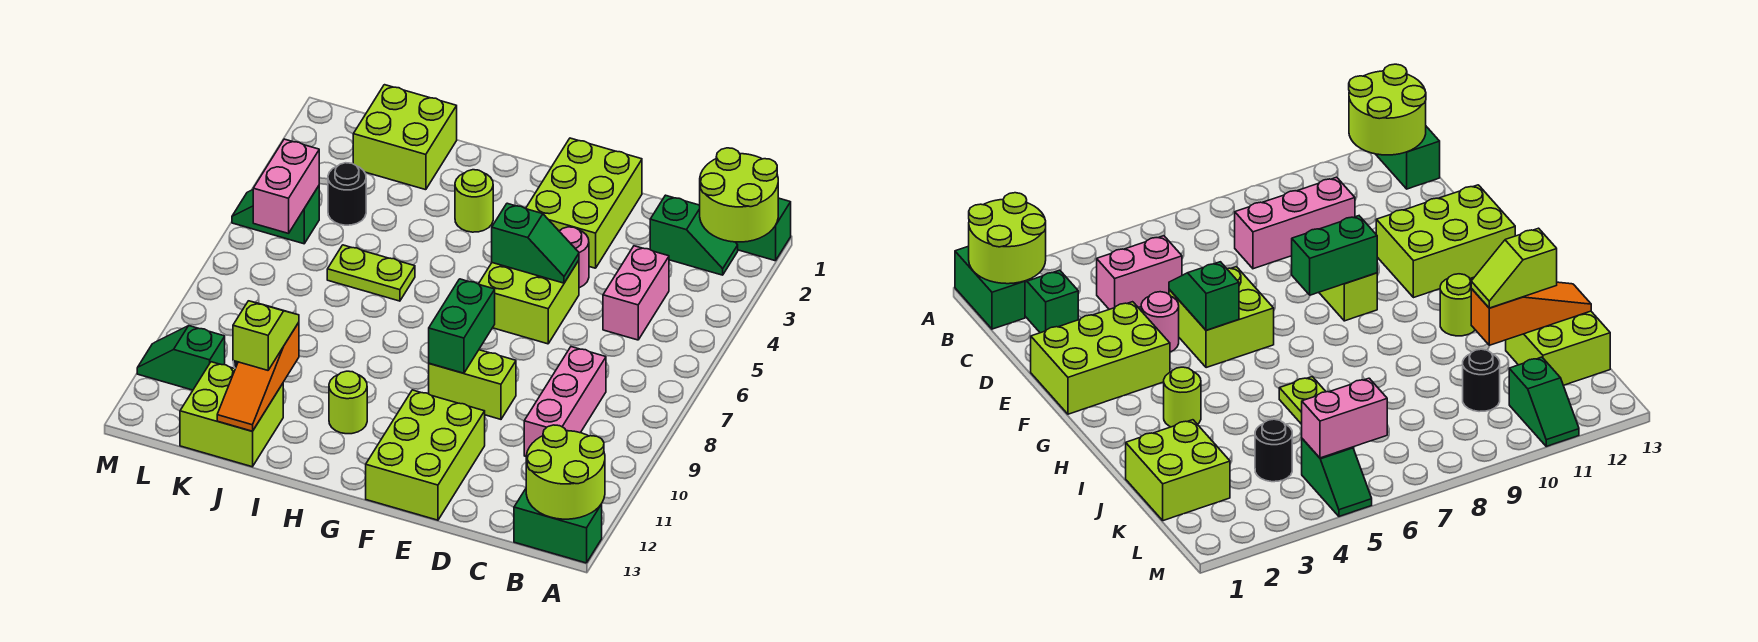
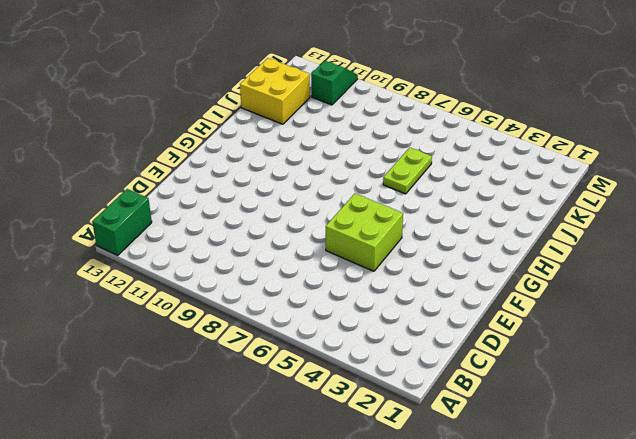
yellow brick J12:K13 level 1 -> lime brick J12:K13 level 1
none -> green brick A1:B1 level 1
none -> green slope B2:C2 level 1 top C
none -> pink brick C4:C5 level 1

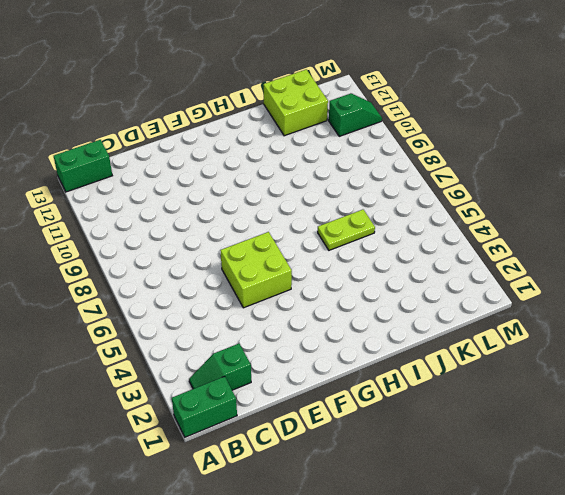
none -> pink brick C4:C5 level 1
none -> pink brick C8:C10 level 1
none -> lime brick E1:F3 level 1

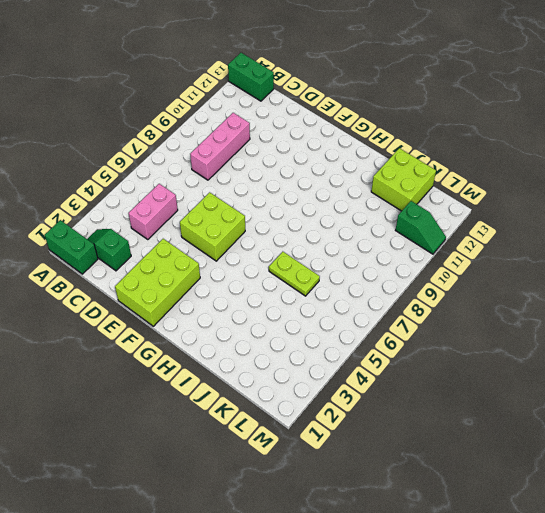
none -> pink round brick E4 level 1
none -> lime brick E9:F9 level 1
none -> lime brick E11:F13 level 1

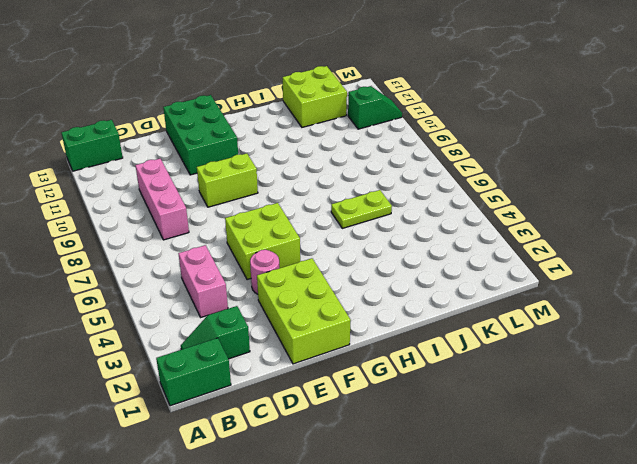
green brick E11:F13 level 1 -> lime brick E11:F13 level 1
none -> lime round brick H3 level 1
none -> lime round brick H11 level 1
none -> lime brick J1:K2 level 1

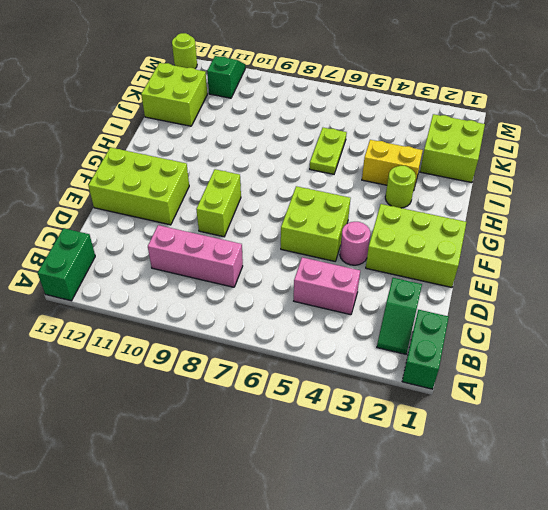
yellow brick I3:I4 level 1 -> none
lime round brick M13 level 1 -> lime round brick H11 level 1
none -> black round brick K4 level 1
none -> black round brick K10 level 1
none -> green slope L5:M5 level 1 top L

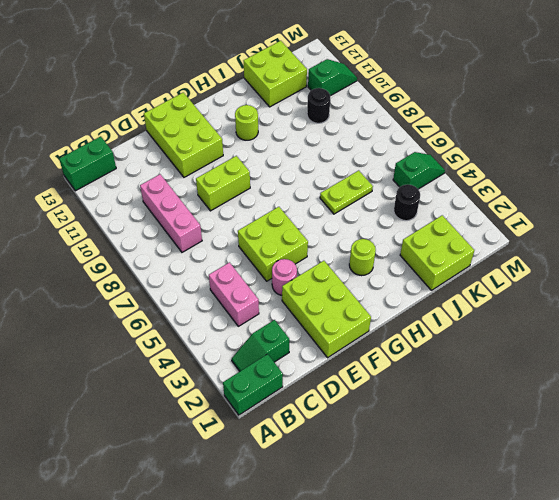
none -> lime round brick A1:B2 level 2
none -> lime round brick A12:B13 level 2
none -> green slope E5:F5 level 2 top F

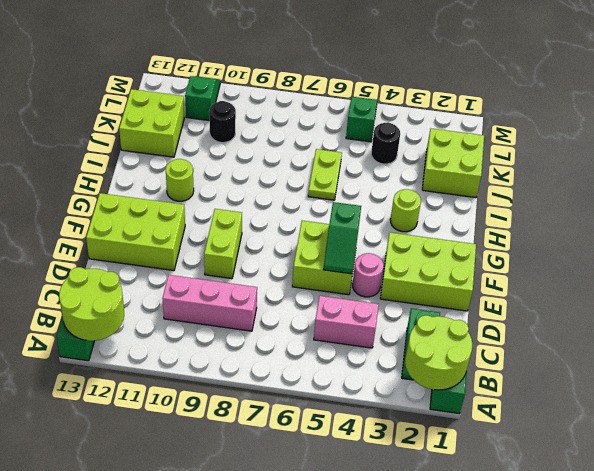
none -> green brick F8:F9 level 2
none -> orange slope J11:J13 level 2 top 11
none -> pink brick L5:L6 level 2

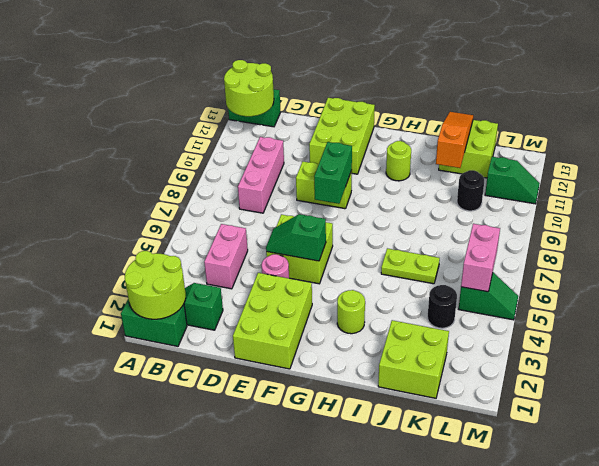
none -> lime slope J11:J12 level 3 top 12

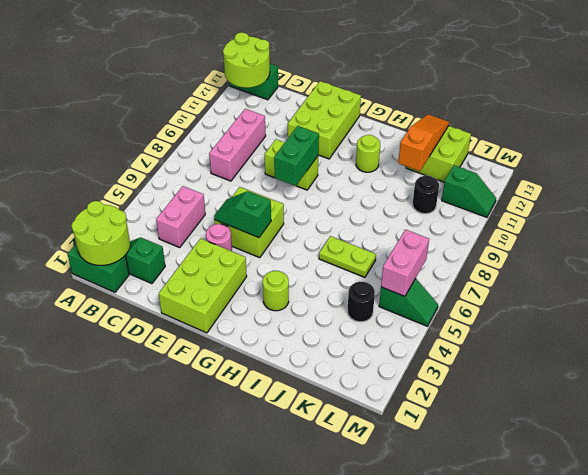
none -> lime brick J1:K2 level 1
none -> lime slope J11:J12 level 3 top 12

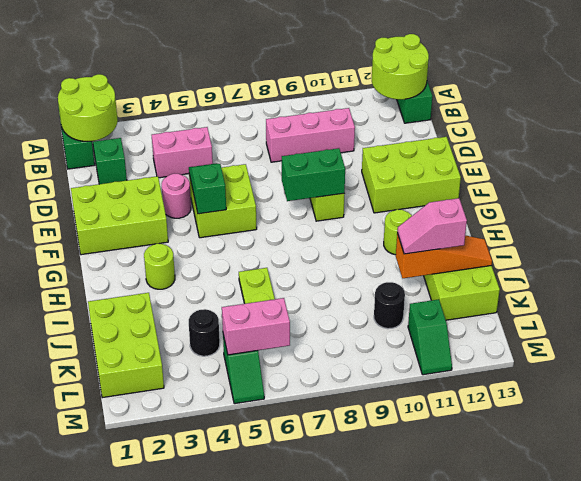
lime brick J1:L2 level 1 -> lime brick J1:K2 level 1
pink slope J11:J12 level 3 top 12 -> lime slope J11:J12 level 3 top 12

